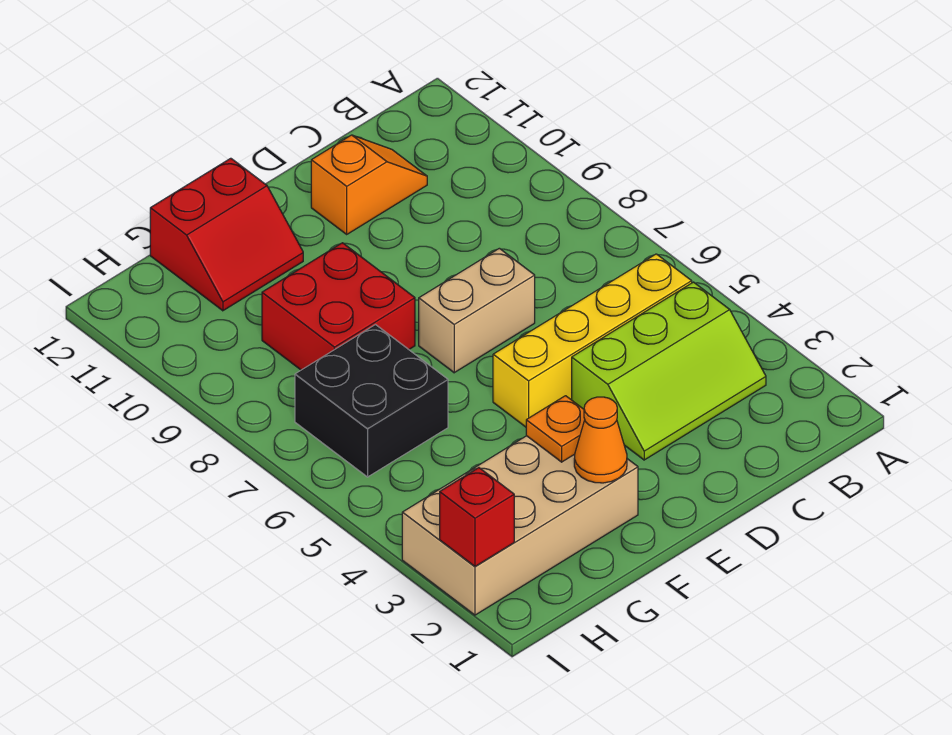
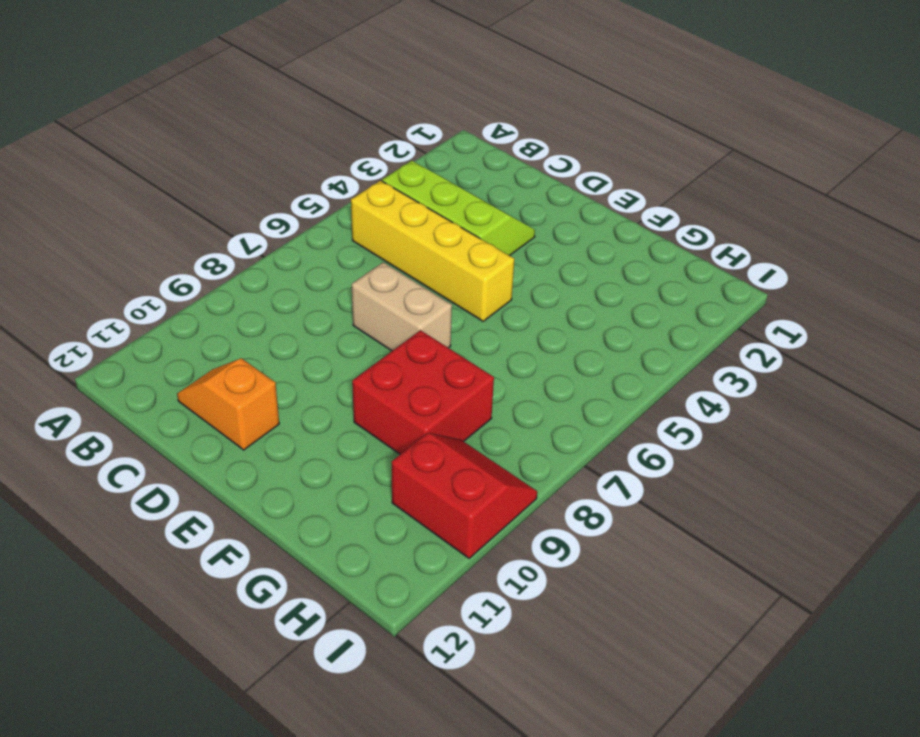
red slope H9:I10 level 1 top 10 -> red slope F11:G12 level 1 top 12
none -> tan brick F2:I3 level 1
none -> black brick G6:H7 level 1

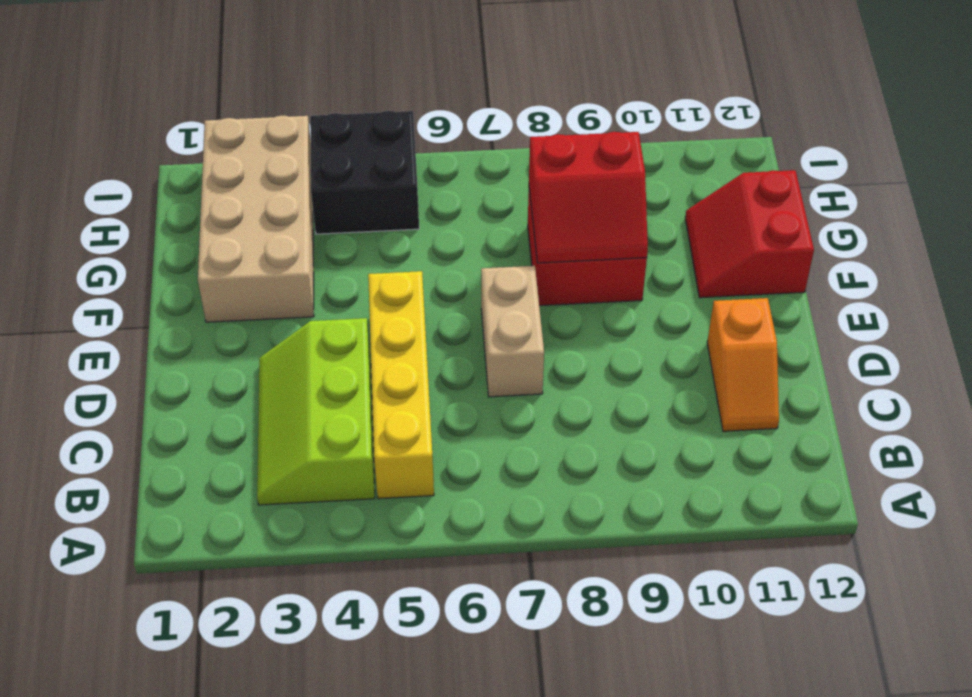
red slope F8:G9 level 2 top G -> none
black brick H4:I5 level 1 -> black brick G6:H7 level 1
none -> orange cone F2 level 2
none -> orange plate F3 level 2

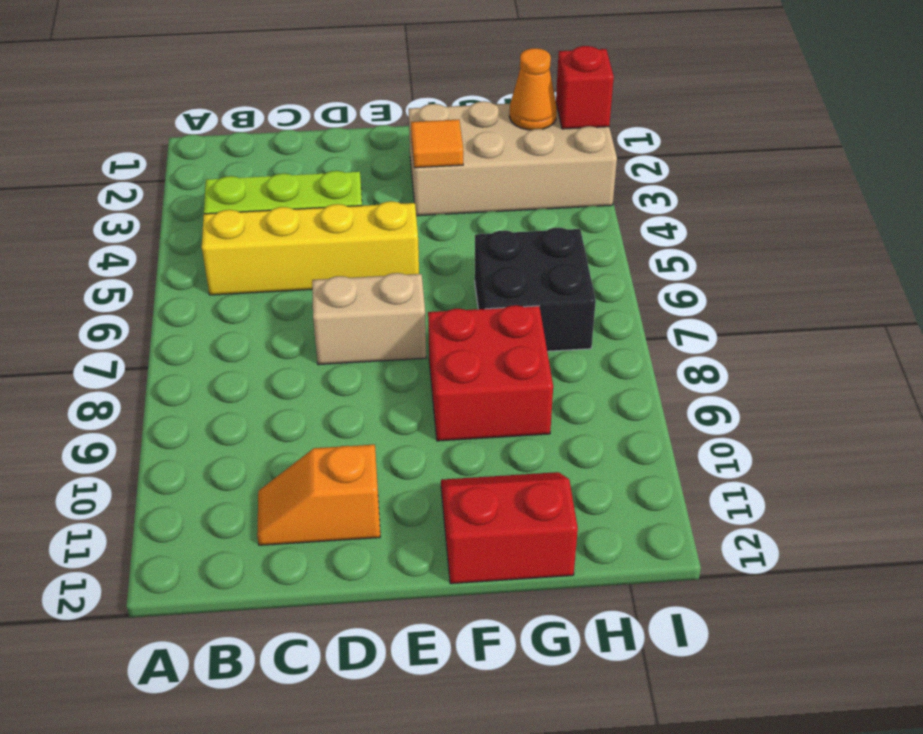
orange tile F3 level 2 -> orange plate F3 level 2
orange cone H2 level 2 -> orange cone F2 level 2

